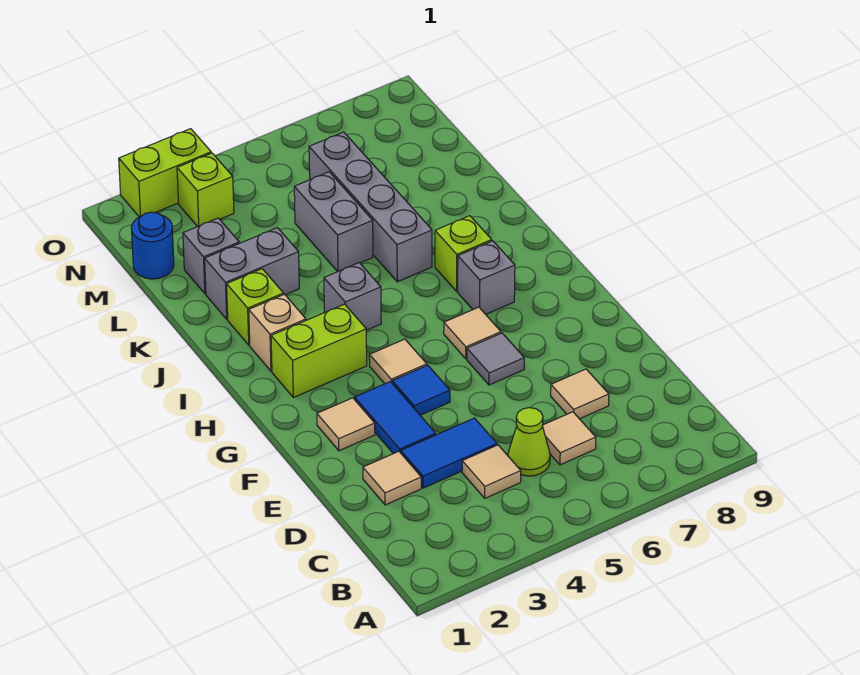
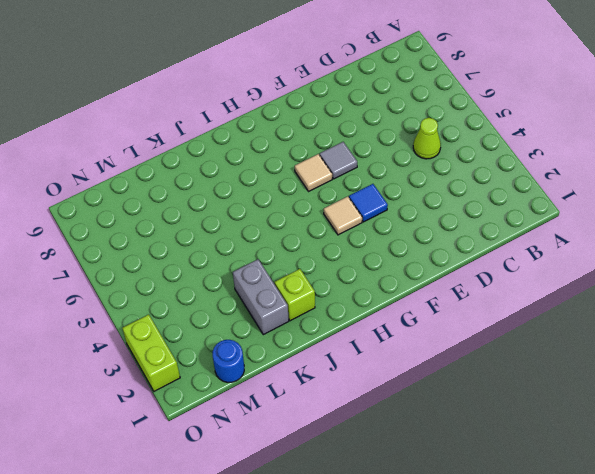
none -> tan tile C4 level 1
none -> tan tile C6 level 1
none -> tan tile D2 level 1

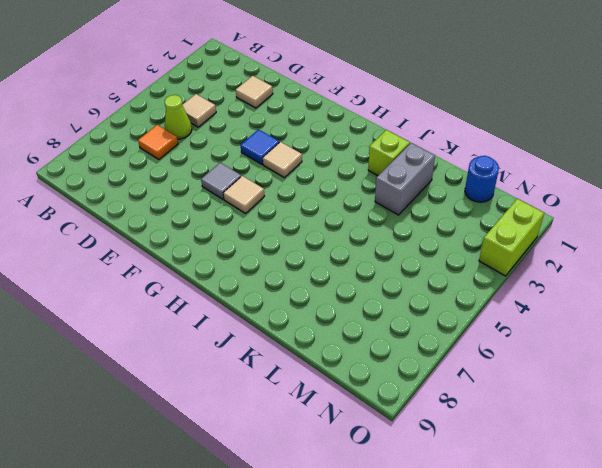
orange tile C6 level 1 -> tan tile C6 level 1
none -> blue tile D3:D4 level 1
none -> tan tile D7 level 1
none -> blue tile E3:F3 level 1

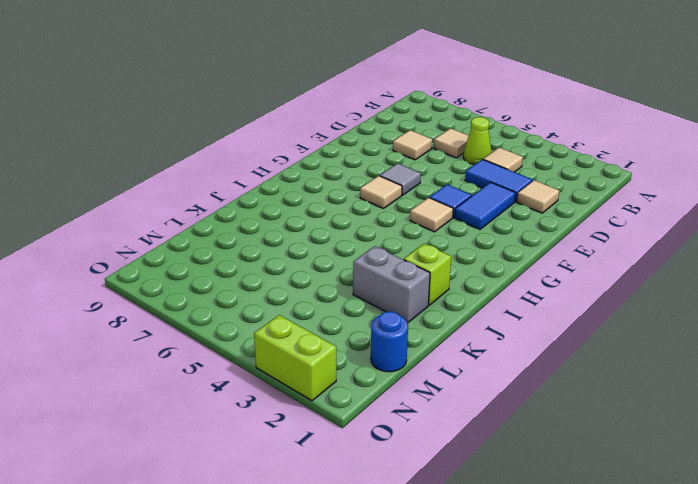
none -> tan tile F2 level 1
none -> lime brick H2:H3 level 1
none -> grey brick H7 level 1

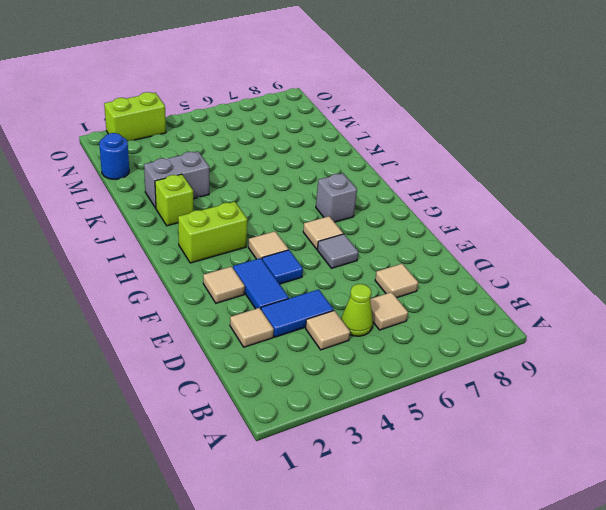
none -> tan brick I2 level 1
none -> grey brick I4 level 1
none -> lime brick I7 level 1

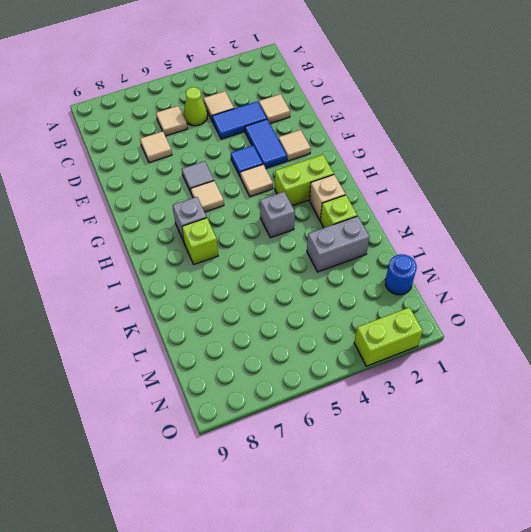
none -> grey brick J6:M6 level 1
none -> grey brick K5:L5 level 1
none -> grey brick L2 level 1

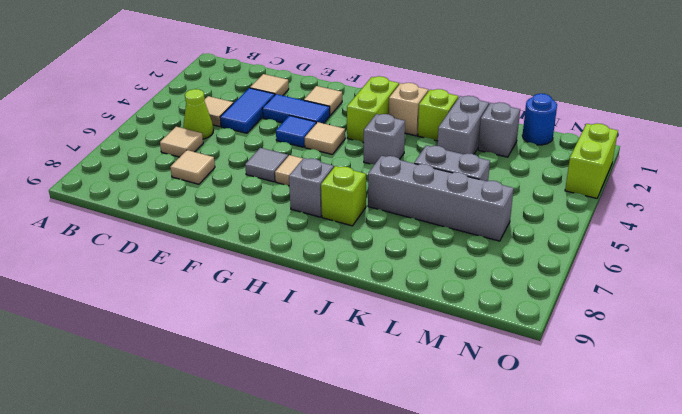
none -> lime brick N3 level 1

